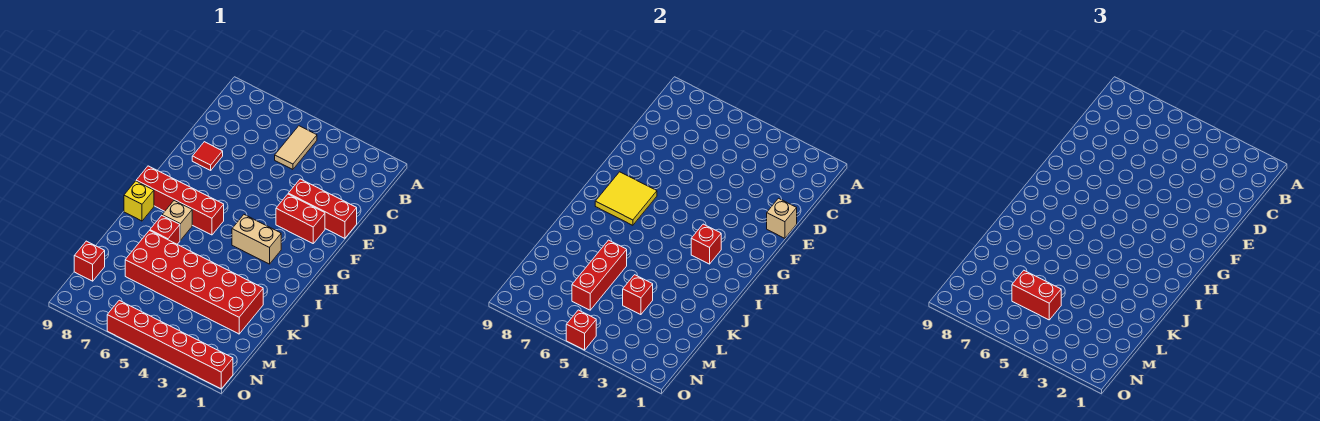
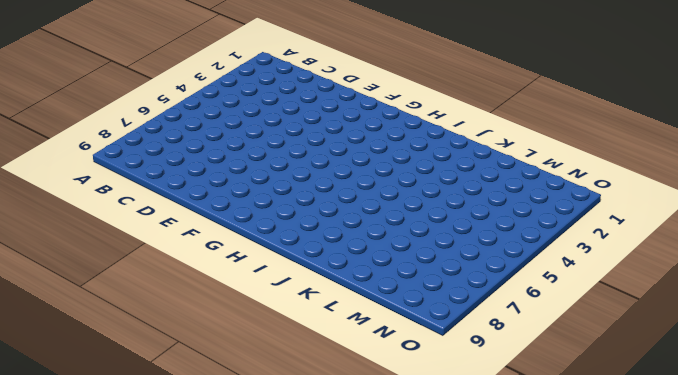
none -> tan tile B5:C5 level 1
none -> red brick E1:E3 level 1
none -> red tile E8 level 1

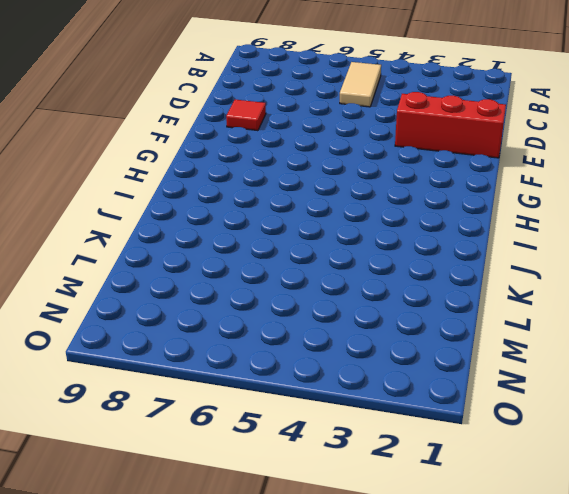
none -> red brick F2:F3 level 1
none -> tan brick H3:H4 level 1
none -> red brick H6:H9 level 1

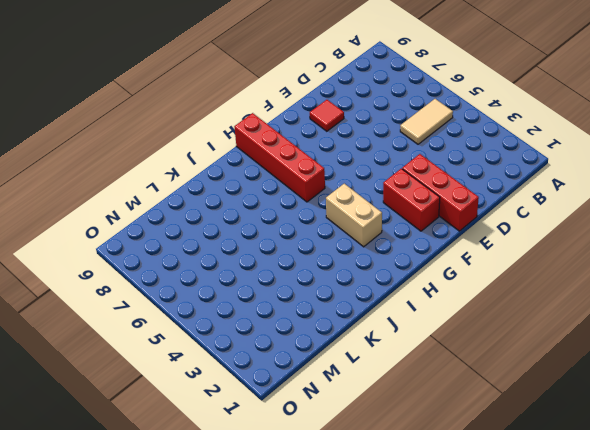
none -> tan brick I7 level 1
none -> yellow brick I9 level 1
none -> red brick J7 level 1

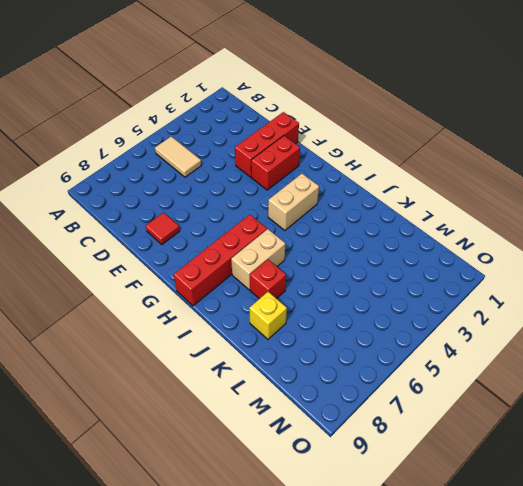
tan brick I6:I7 level 1 -> tan brick I7 level 1
yellow brick K8 level 1 -> yellow brick I9 level 1
none -> red brick K2:L7 level 1
none -> red brick M9 level 1
none -> red brick O1:O6 level 1

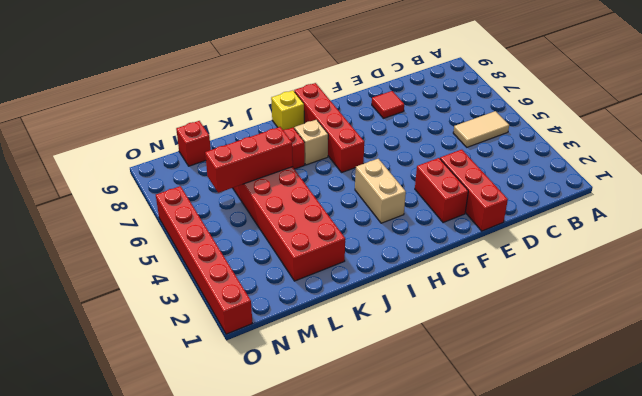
none -> tan brick E1 level 2
none -> yellow tile G7:H8 level 2
none -> red brick H3 level 2

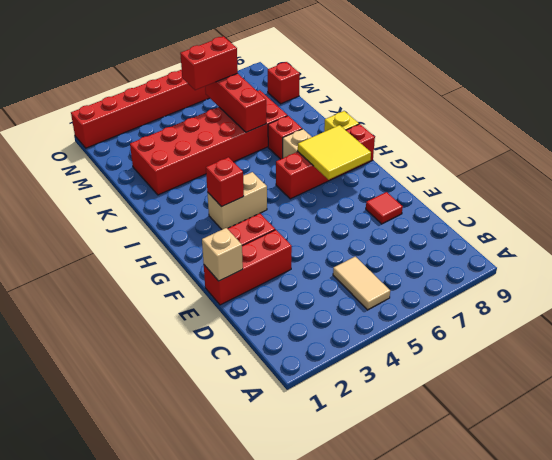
none -> red brick L4 level 2
none -> red brick O5 level 2

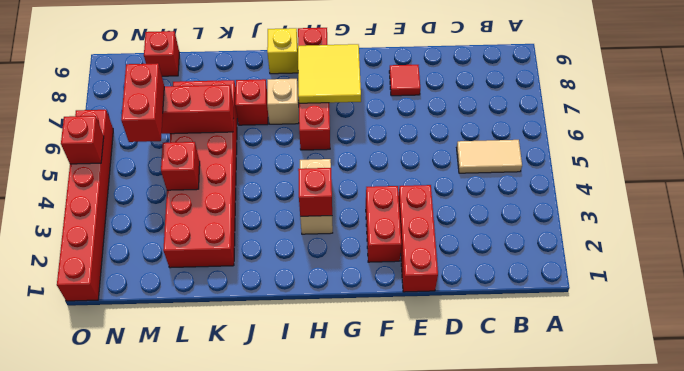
none -> tan brick E1 level 2

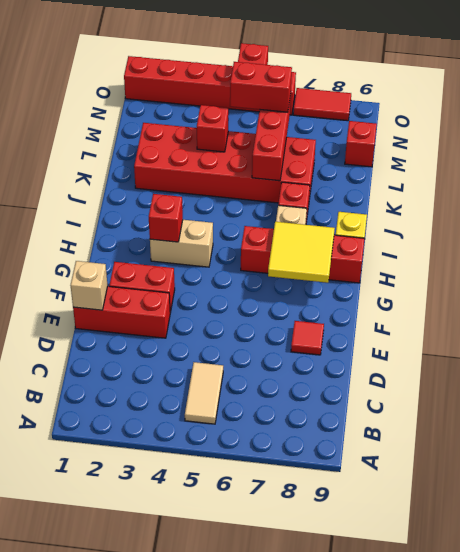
red tile O7:O8 level 1 -> none

